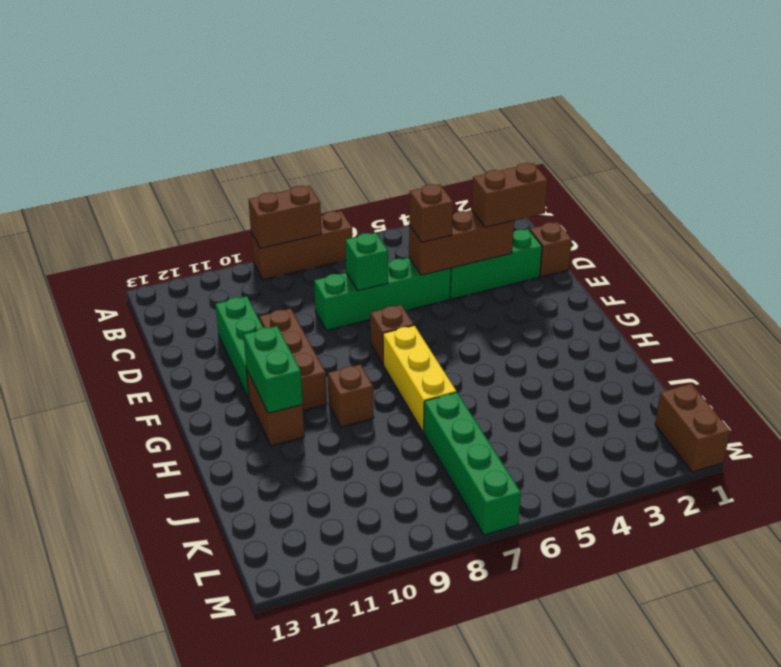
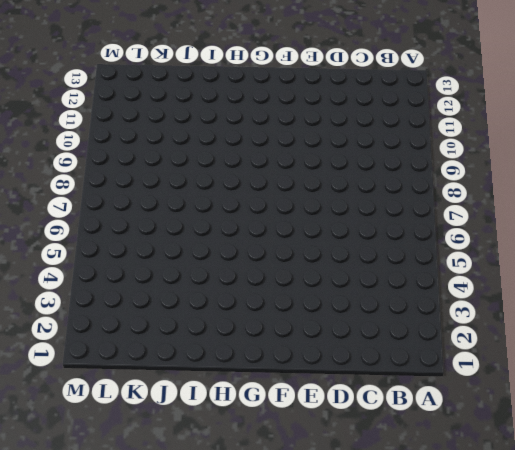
none -> brown brick A7:A9 level 1
none -> brown brick D1 level 1
none -> green brick D2:D4 level 1

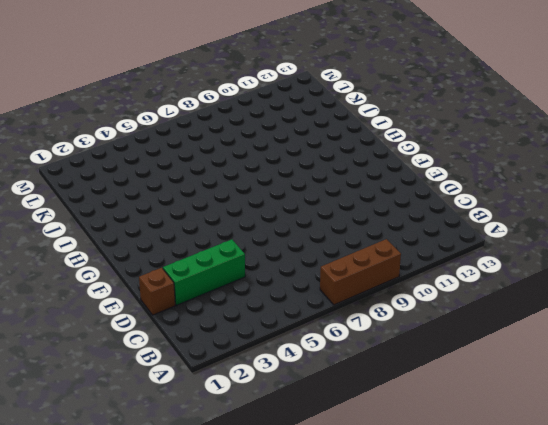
none -> green brick D5:D8 level 1
none -> green brick D11:F11 level 1
none -> brown brick E10:G10 level 1

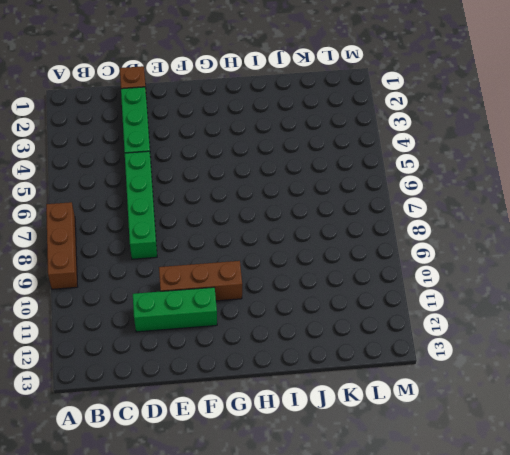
none -> brown brick F7 level 1
none -> yellow brick G7:I7 level 1
none -> brown brick G11:H11 level 1

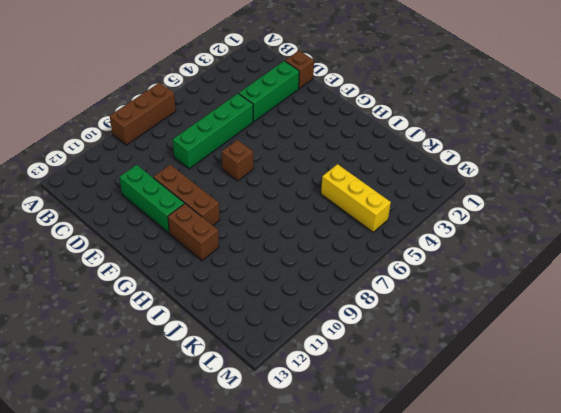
yellow brick J5:L5 level 1 -> yellow brick G7:I7 level 1
none -> brown brick H9 level 1
none -> green brick J7:M7 level 1
none -> brown brick L1:M1 level 1

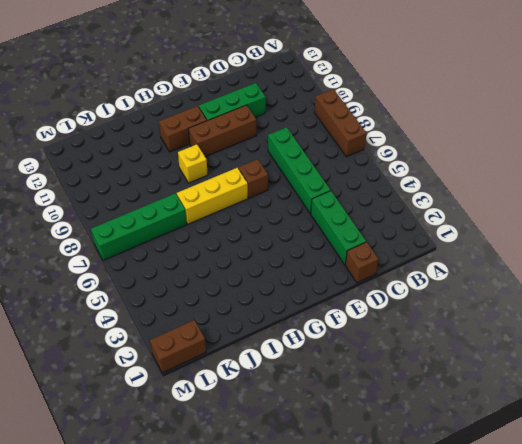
yellow brick H9 level 1 -> brown brick H9 level 1
none -> brown brick A8:A9 level 2
none -> brown brick D3:D5 level 2
none -> green brick D7 level 2

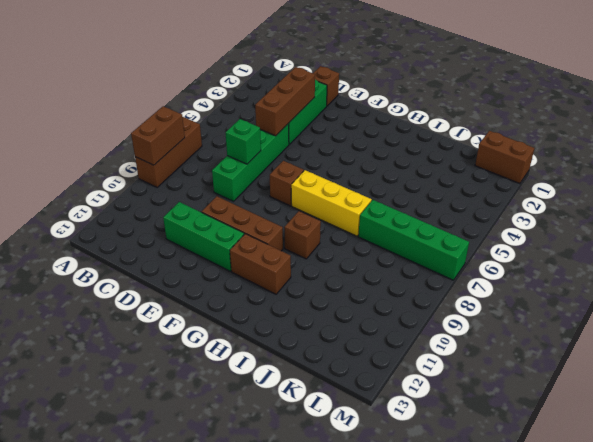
none -> green brick G11:H11 level 2
none -> brown brick D2:D3 level 3
none -> brown brick D5 level 3

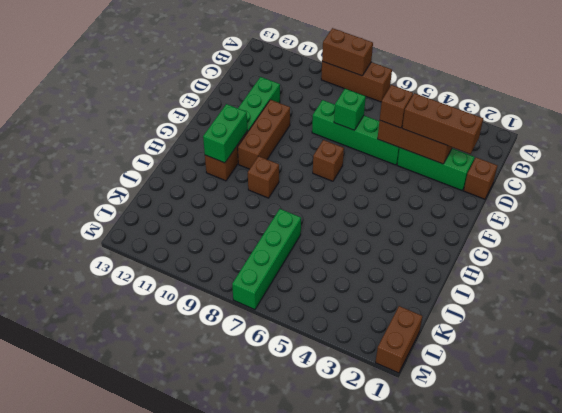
brown brick D2:D4 level 3 -> brown brick D2:D3 level 3
none -> yellow brick G7:I7 level 1

